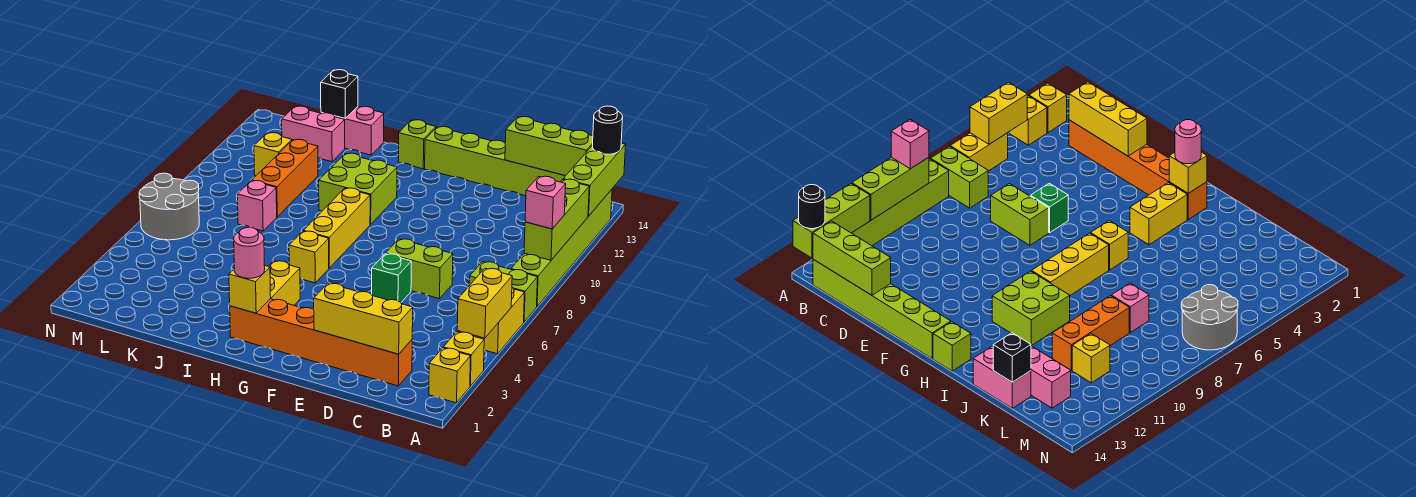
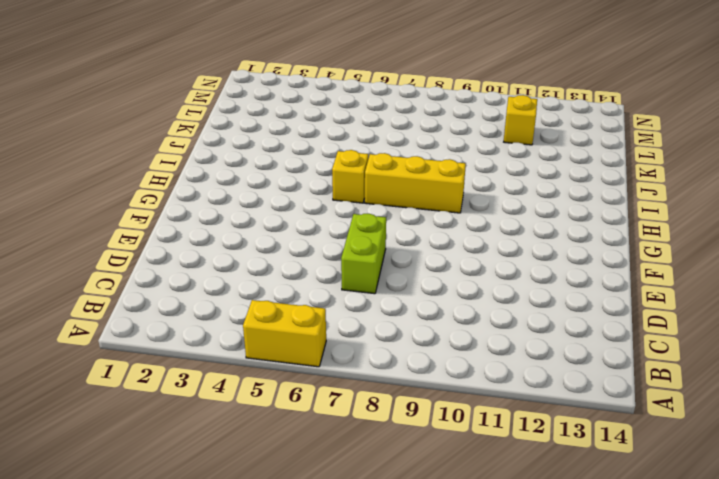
none -> yellow brick A2 level 1
none -> yellow brick A3 level 1
none -> lime brick A7:B7 level 1
none -> lime brick A8:A13 level 1

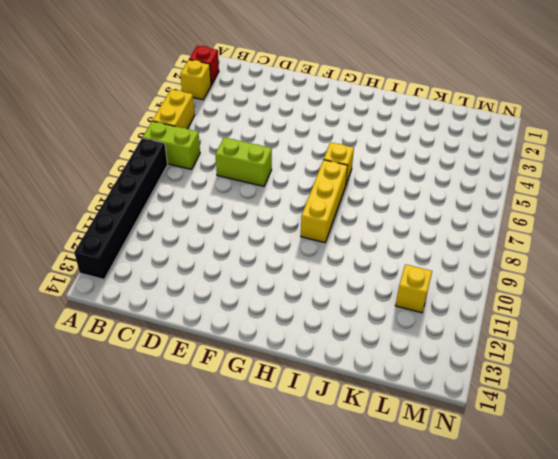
red brick A2 level 1 -> yellow brick A2 level 1
black brick A8:A13 level 1 -> lime brick A8:A13 level 1
none -> lime brick B14:G14 level 1
none -> orange brick C2:H2 level 1
none -> green brick E6 level 1
none -> yellow brick H3:H4 level 1

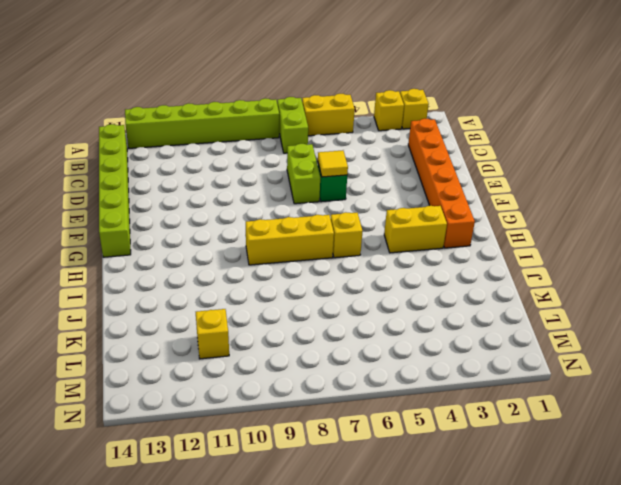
yellow tile E6 level 2 -> none
none -> lime brick H10:I11 level 1
none -> lime brick H14 level 1
none -> pink brick J14:K14 level 1
none -> pink brick K8 level 1

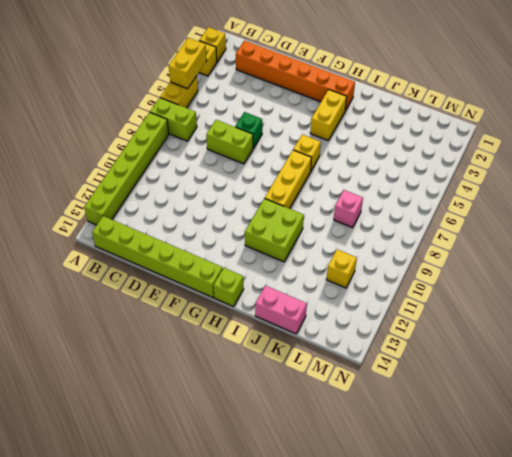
none -> orange brick K9:K11 level 1
none -> pink brick K13:L13 level 1
none -> grey round brick M6:N7 level 1
none -> lime brick A9:A11 level 2

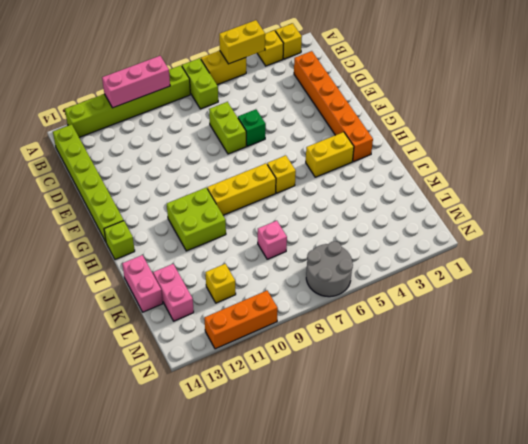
pink brick A9:A11 level 2 -> lime brick A9:A11 level 2
orange brick N10:N12 level 1 -> orange brick K9:K11 level 1
none -> lime brick A12:A14 level 2
none -> lime brick B14:D14 level 2
none -> yellow brick C2:E2 level 2
none -> yellow brick H2 level 2

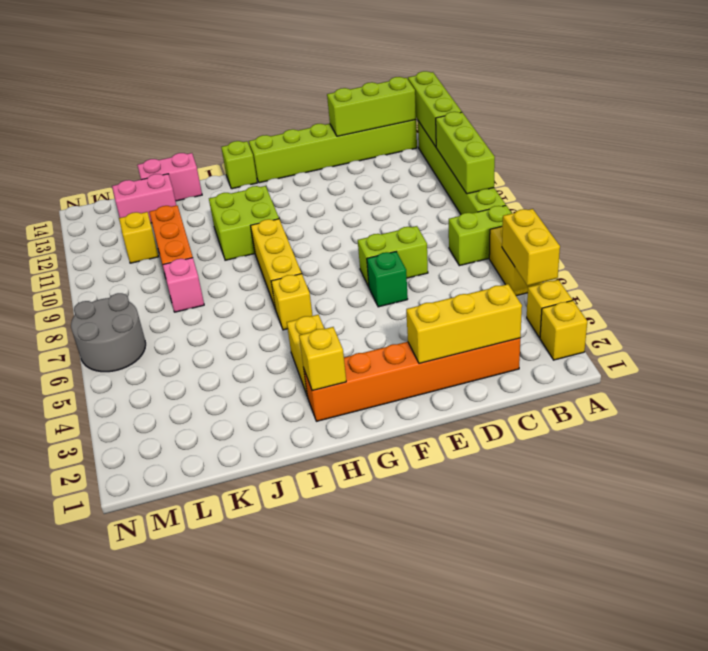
none -> black brick K14 level 2
none -> pink brick A9 level 3
none -> black round brick A14 level 3
none -> pink round brick H2 level 3

